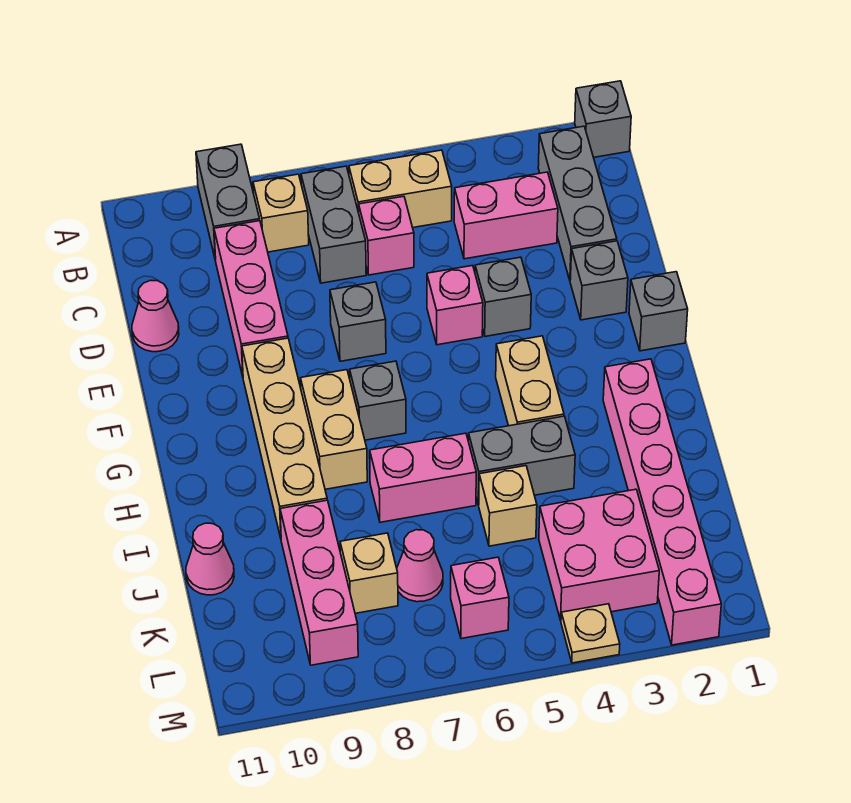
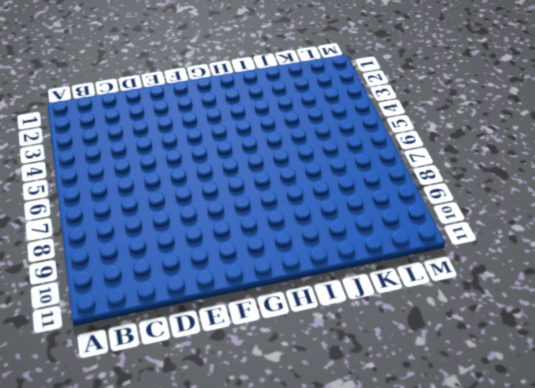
none -> grey brick A1 level 1
none -> grey brick A9:B9 level 1
none -> grey brick B2:D2 level 1
none -> tan brick B5:B6 level 1

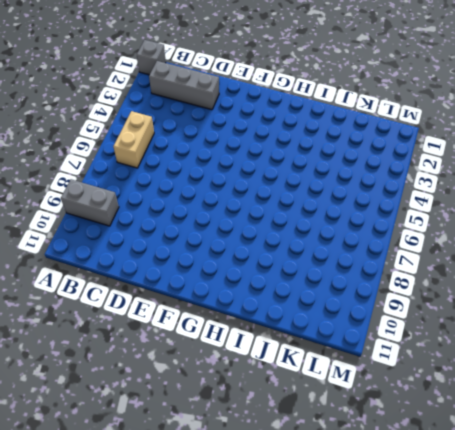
none -> grey brick B7:C7 level 1
none -> tan brick B8 level 1
none -> pink brick C3:C4 level 1
none -> pink brick C6 level 1

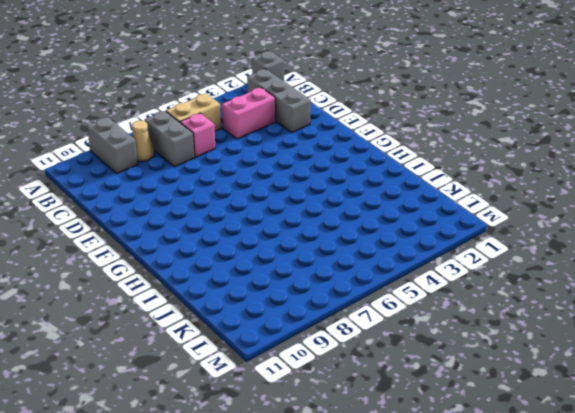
tan cone B8 level 1 -> tan brick B8 level 1
none -> pink brick C9:E9 level 1
none -> pink cone D11 level 1
none -> grey brick E2 level 1
none -> grey brick E4 level 1

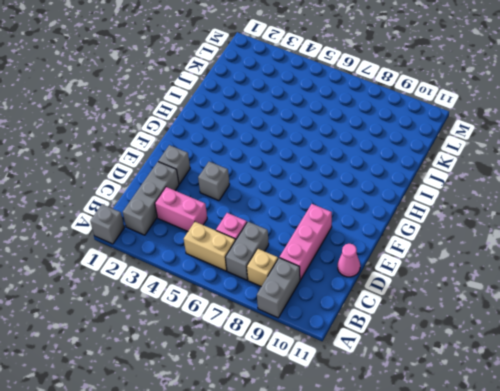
none -> pink brick E5 level 1
none -> grey brick E7 level 1
none -> grey brick F1 level 1
none -> tan brick F9:I9 level 1

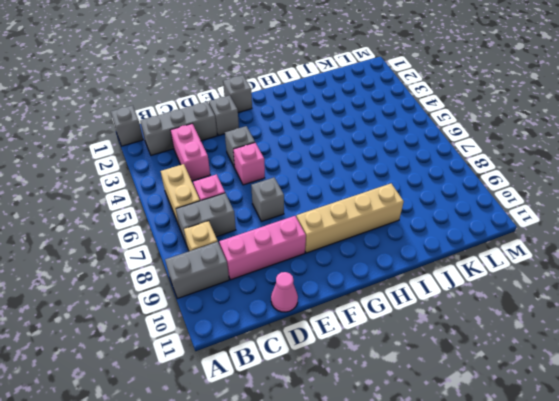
none -> tan brick G4:H4 level 1
none -> grey brick G7 level 1
none -> tan brick G8:H8 level 1
none -> pink brick H2:M2 level 1

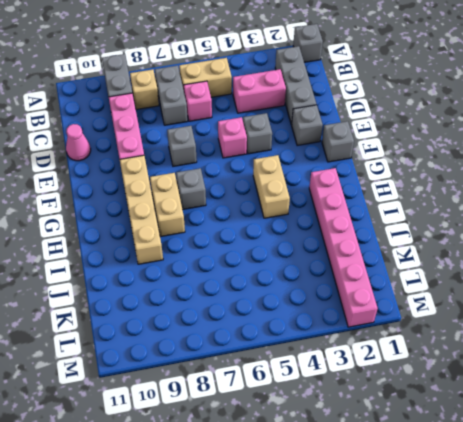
none -> grey brick I4:I5 level 1
none -> pink brick I6:I7 level 1
none -> tan brick J5 level 1
none -> pink brick J9:L9 level 1

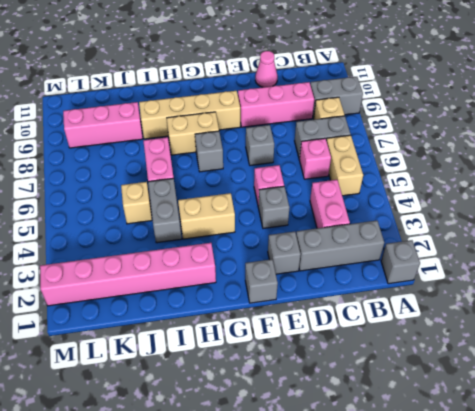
none -> pink cone J11 level 1
none -> pink brick K3:L4 level 1
none -> pink cone K7 level 1
none -> tan brick K8 level 1

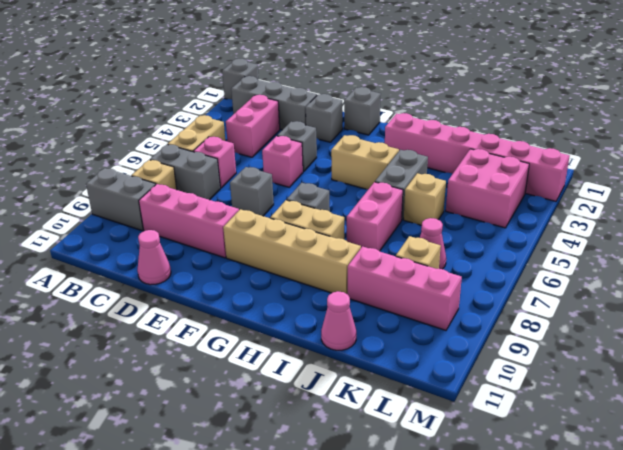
none -> pink brick L6 level 1
none -> tan plate M4 level 1

